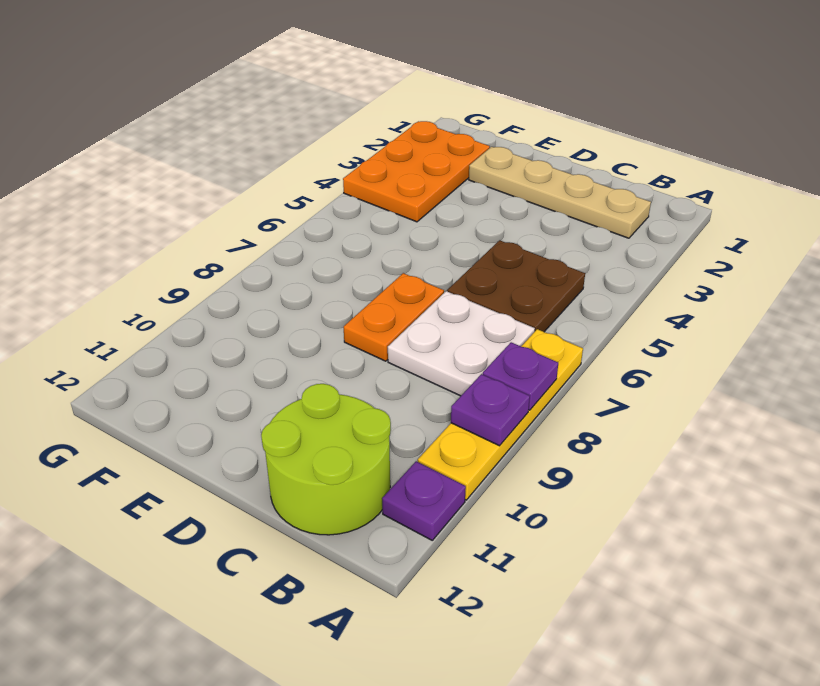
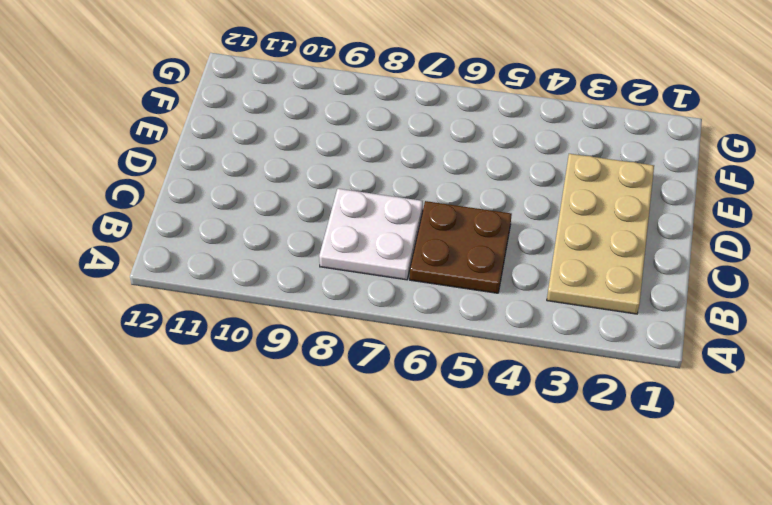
tan plate B2:E3 level 1 -> tan plate B2:E2 level 1
none -> yellow plate A7:A10 level 1
none -> purple plate A11 level 1

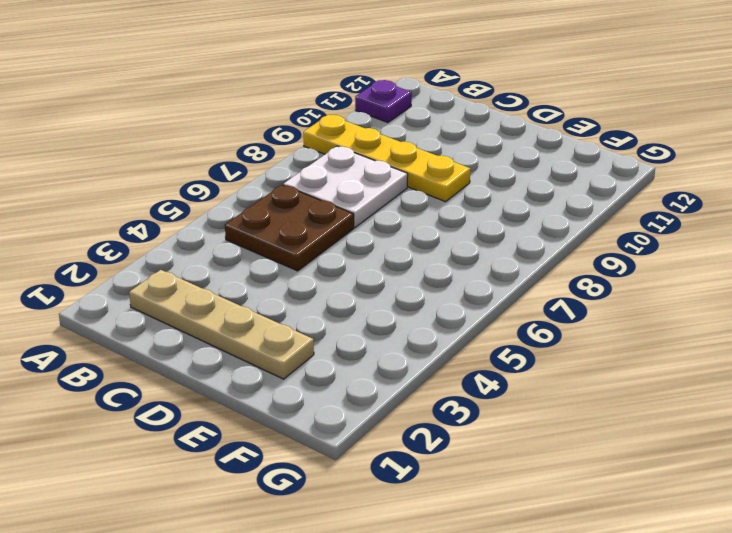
yellow plate A9:D9 level 1 -> yellow plate A7:A10 level 1
none -> lime round brick B11:C12 level 1
none -> orange plate D7:D8 level 1

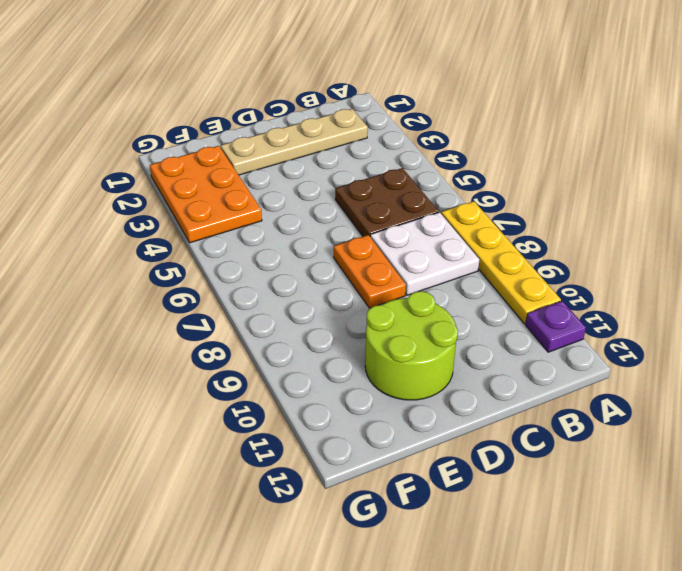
lime round brick D10:E11 level 1 -> lime round brick B11:C12 level 1
none -> purple plate A8 level 2
none -> purple plate A9 level 2

